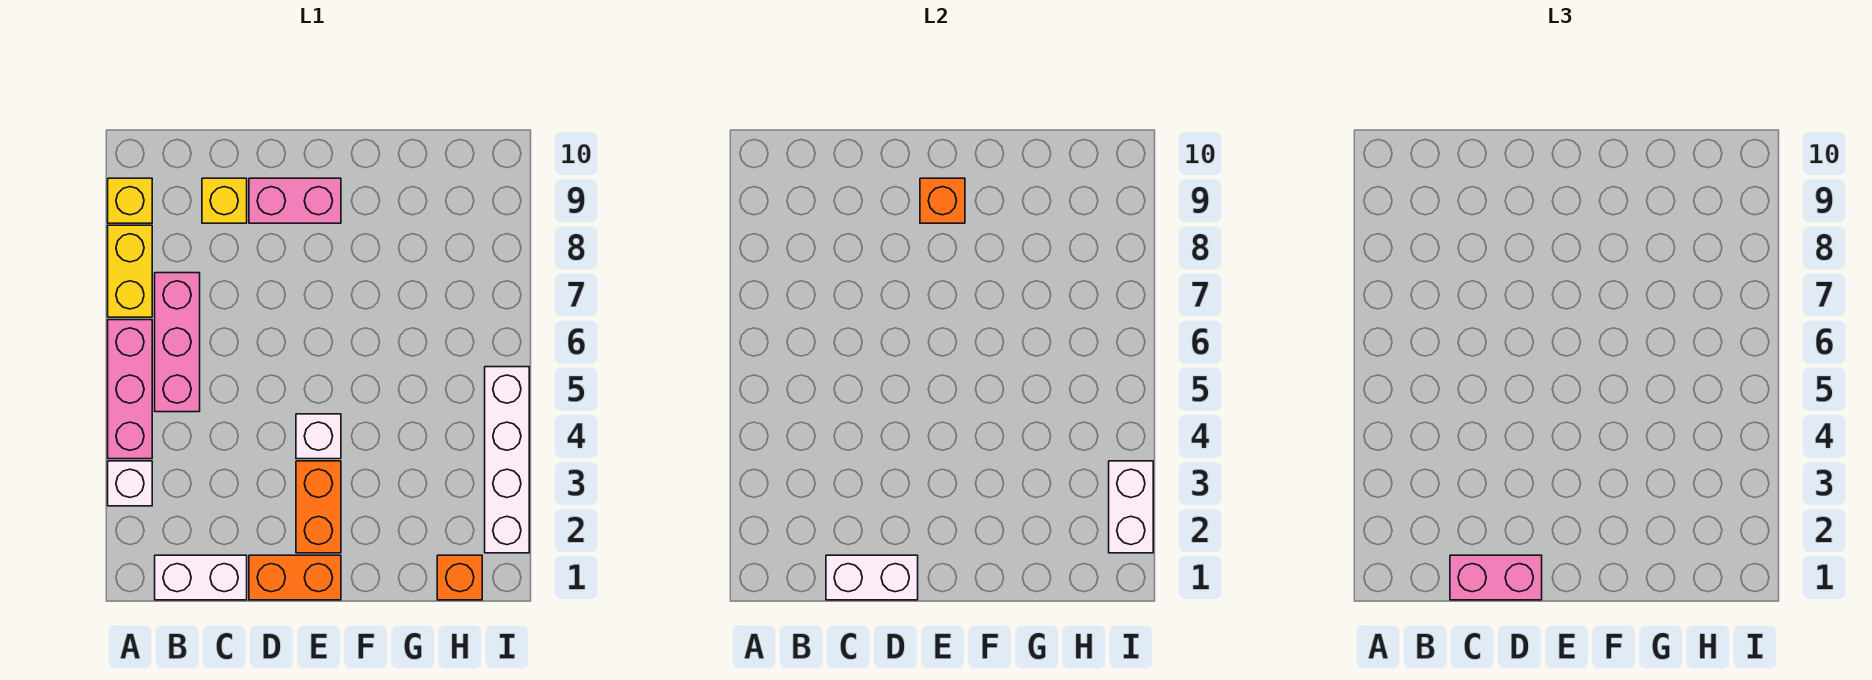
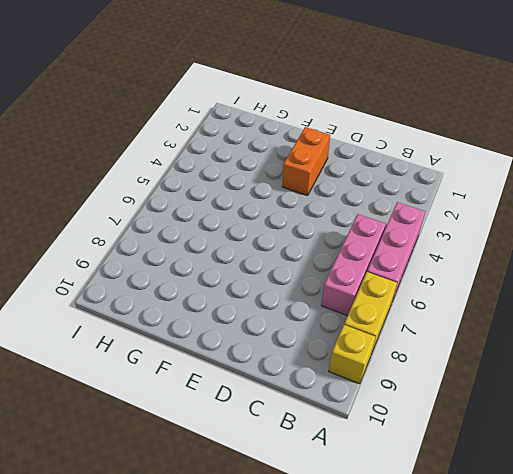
none -> white brick A3 level 1
none -> white brick B1:C1 level 1
none -> yellow brick C9 level 1

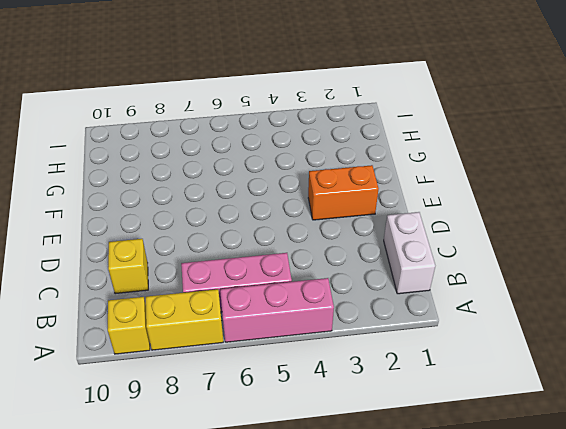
none -> white brick A3 level 1
none -> orange brick D1:E1 level 1
none -> pink brick D9:E9 level 1

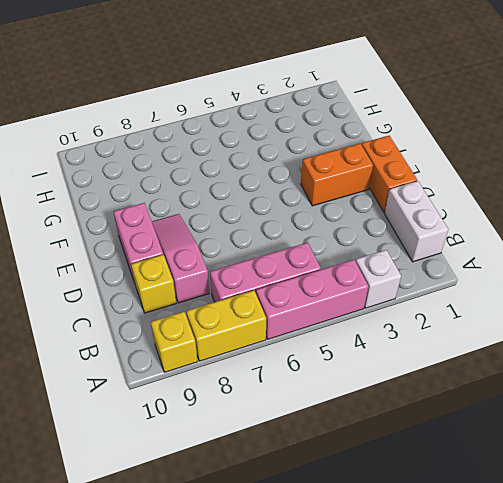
pink slope C8:E8 level 1 top C -> none
none -> white brick E4 level 1
none -> orange brick H1 level 1
none -> white brick I2:I5 level 1

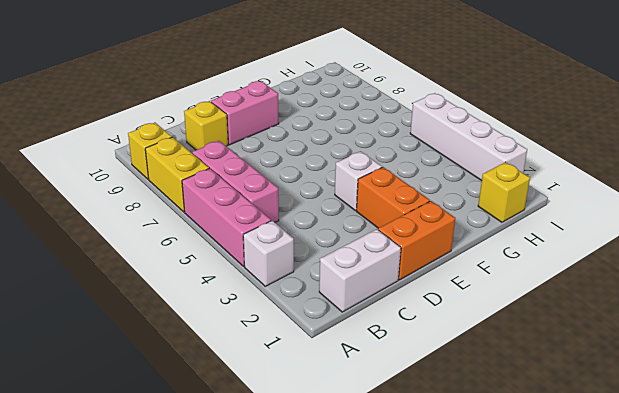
yellow brick H1 level 1 -> orange brick H1 level 1
none -> white brick C1:D1 level 2
none -> orange brick E9 level 2
none -> white brick I2:I3 level 2

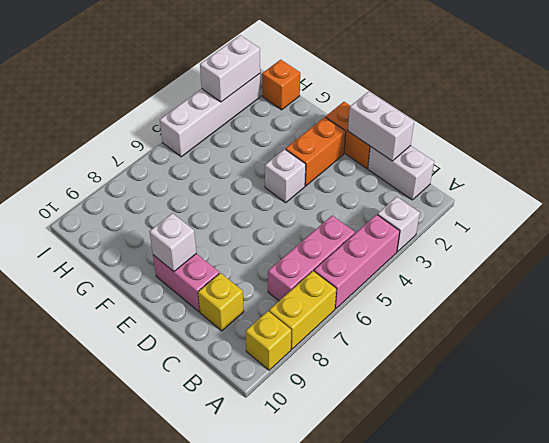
white brick E9 level 2 -> orange brick E9 level 2
none -> pink brick C1:D1 level 3

